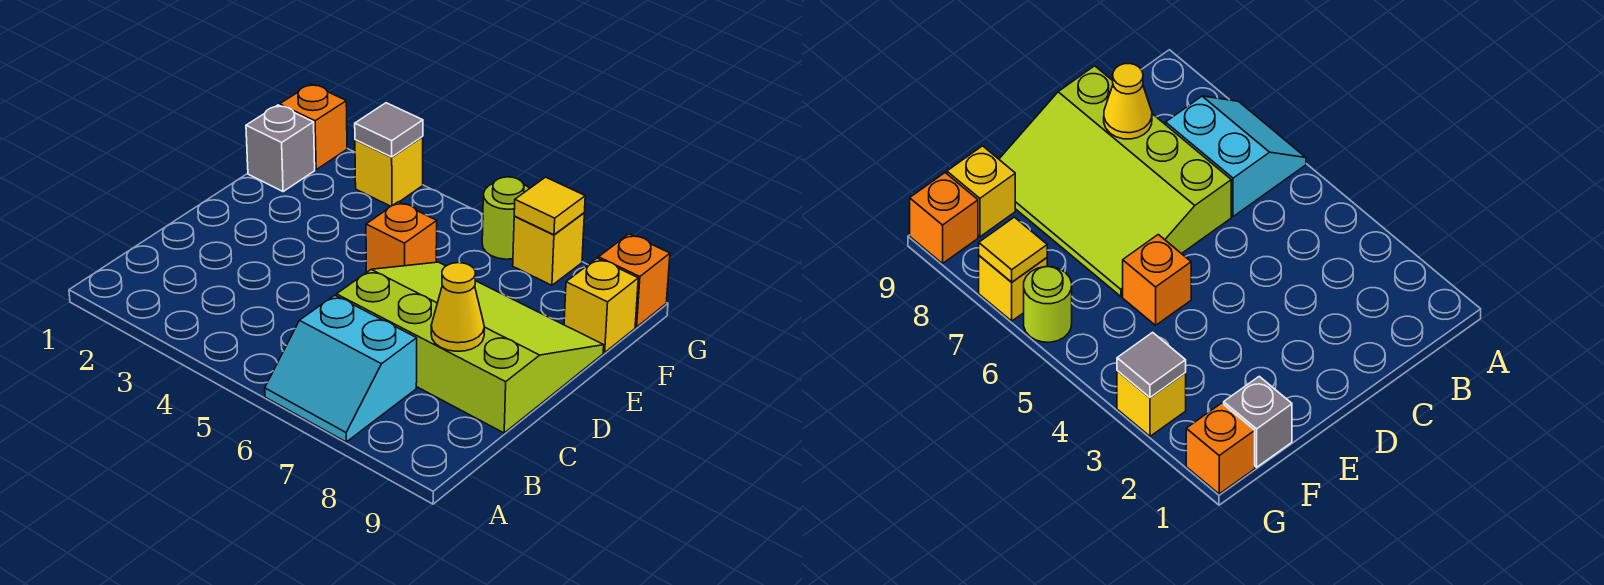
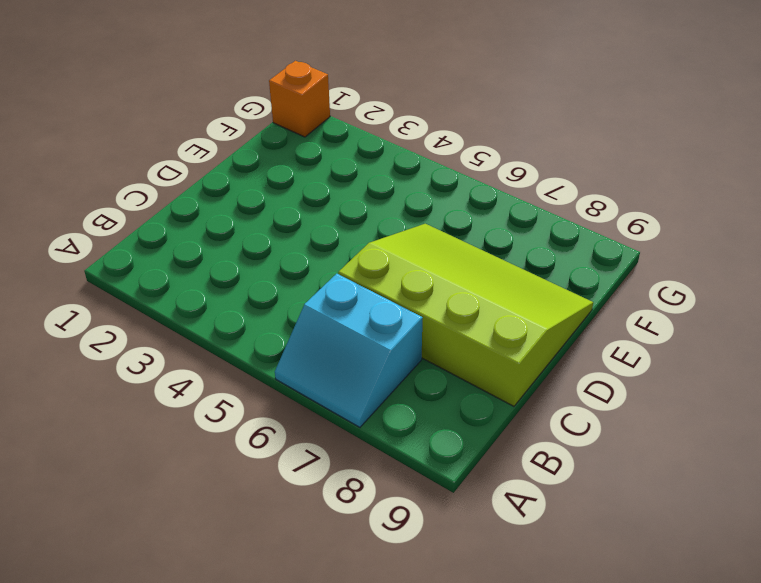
none -> orange brick E5 level 1
none -> grey brick F1 level 1
none -> yellow brick F9 level 1

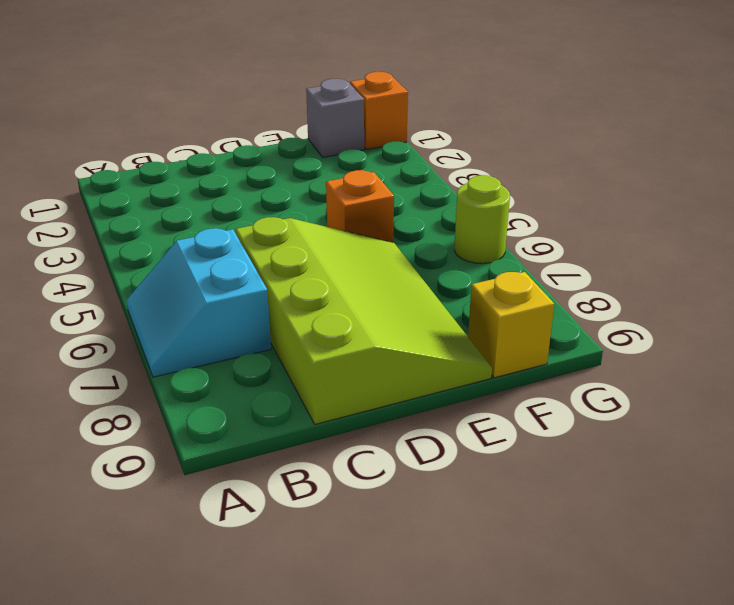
none -> yellow brick G3 level 1
none -> yellow brick G7 level 1
none -> orange brick G9 level 1

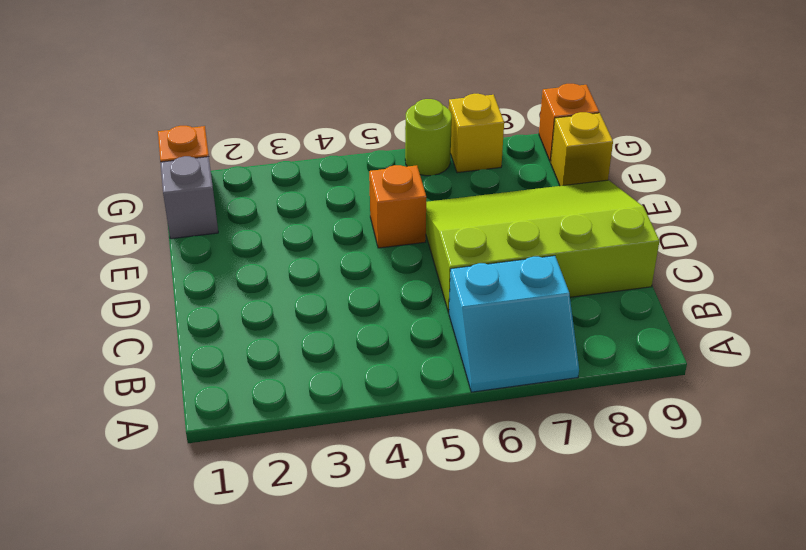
none -> yellow brick G3 level 1
none -> yellow cone C8 level 2
none -> grey tile G3 level 2

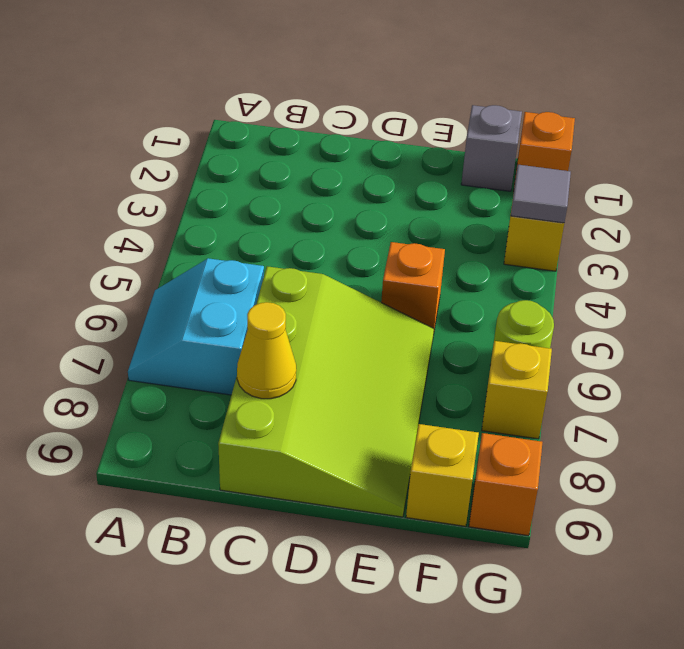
none -> yellow tile G7 level 2

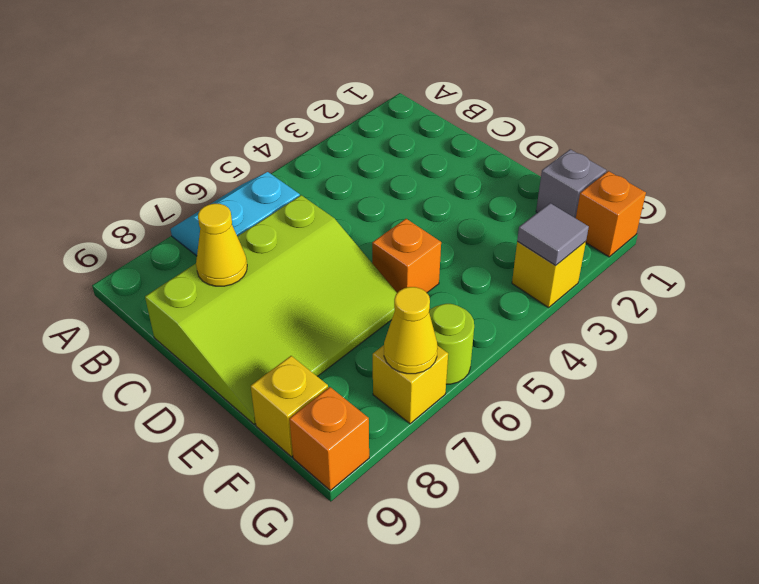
yellow cone G7 level 2 -> yellow tile G7 level 2

